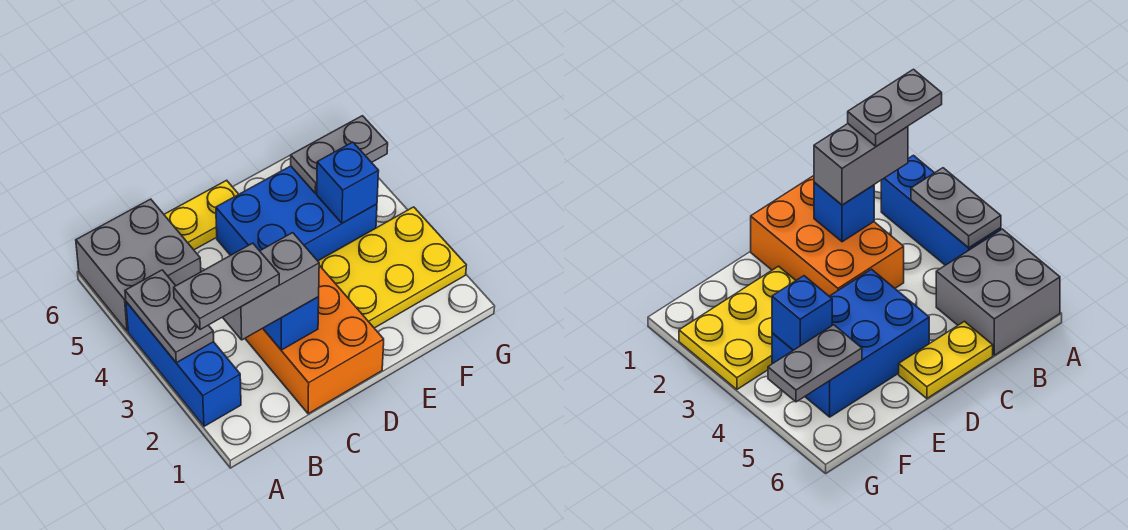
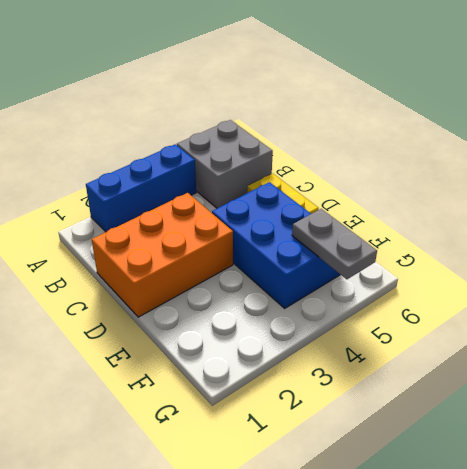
none -> yellow plate E2:G3 level 1
none -> grey plate A3:A4 level 2
none -> blue brick C2 level 2

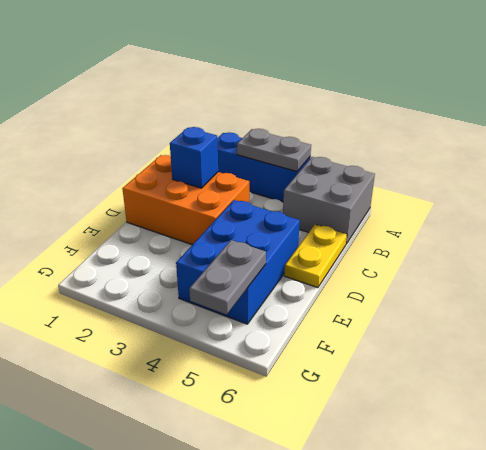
none -> yellow plate E2:G3 level 1
none -> blue brick F4 level 2
none -> grey brick B2:C2 level 3

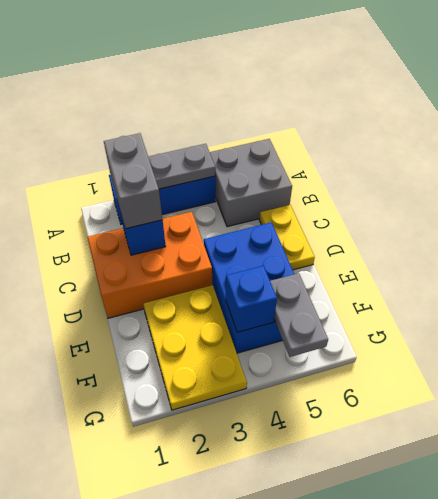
none -> grey plate A2:B2 level 4

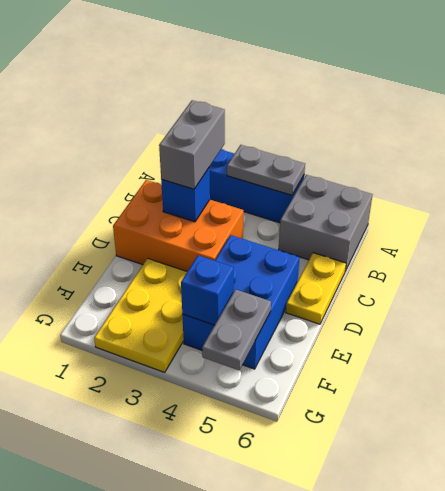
none -> grey plate A2:B2 level 4

